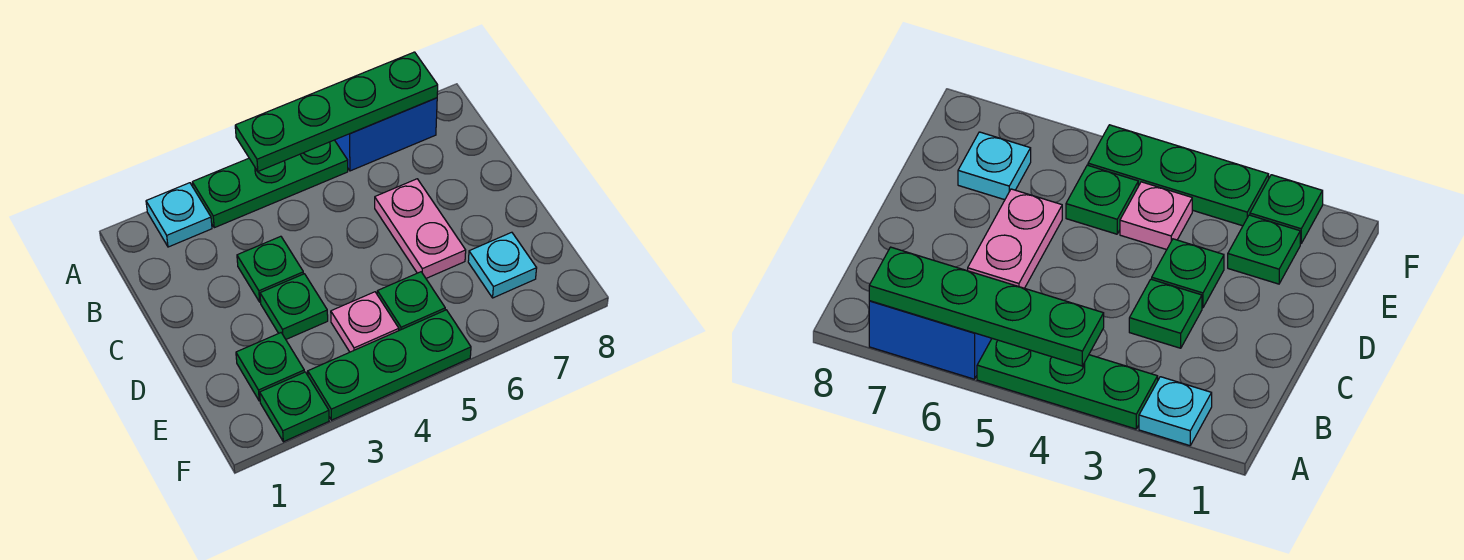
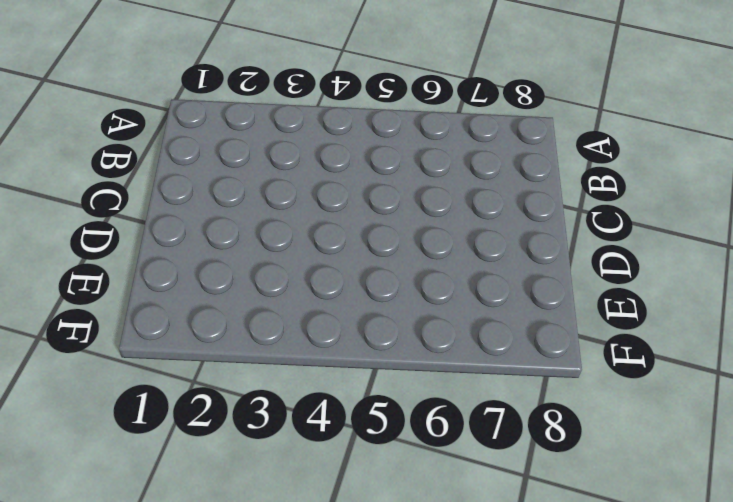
none -> cyan plate A2 level 1
none -> green plate A3:A5 level 1
none -> blue brick A6:A7 level 1

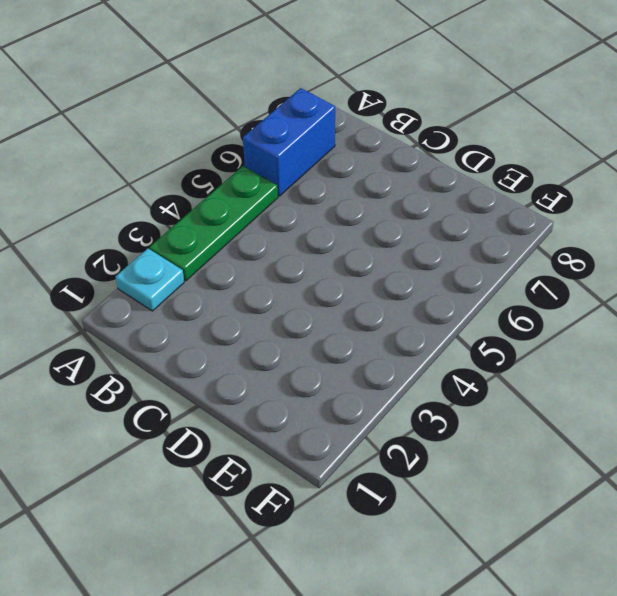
none -> green plate C3 level 1
none -> pink plate C6:D6 level 1
none -> green plate D3 level 1

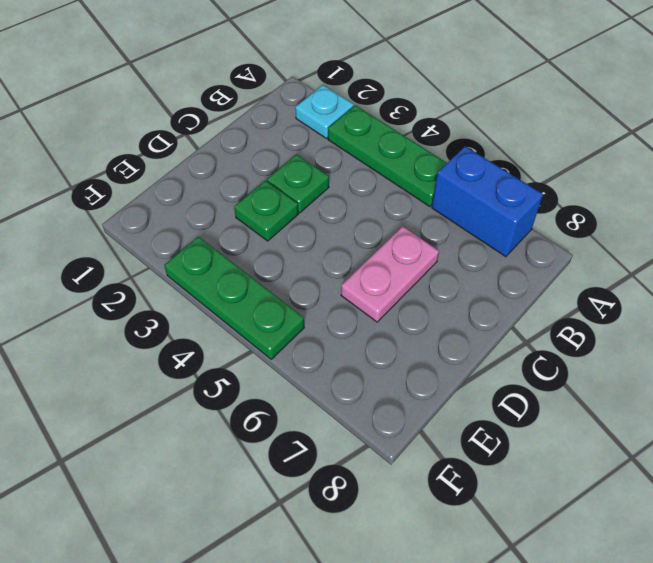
none -> green plate E2 level 1
none -> pink plate E4 level 1
none -> green plate E5 level 1

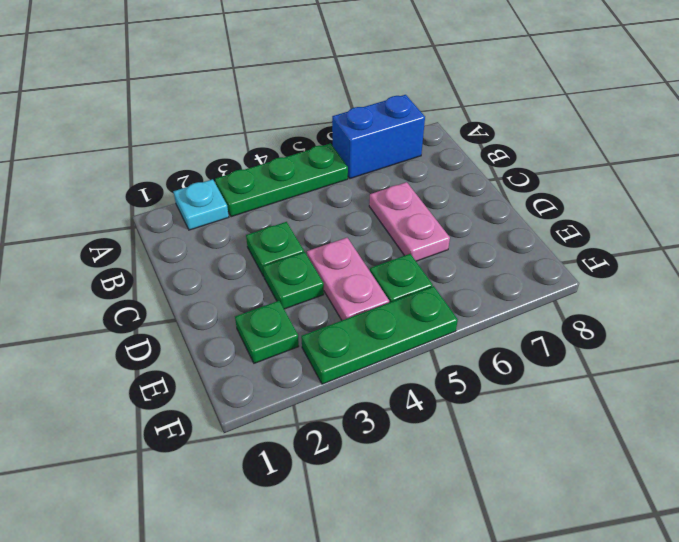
pink plate D4:E4 level 1 -> pink plate E4 level 1
none -> cyan plate E7 level 1
none -> green plate F2 level 1
none -> green plate A4:A7 level 2

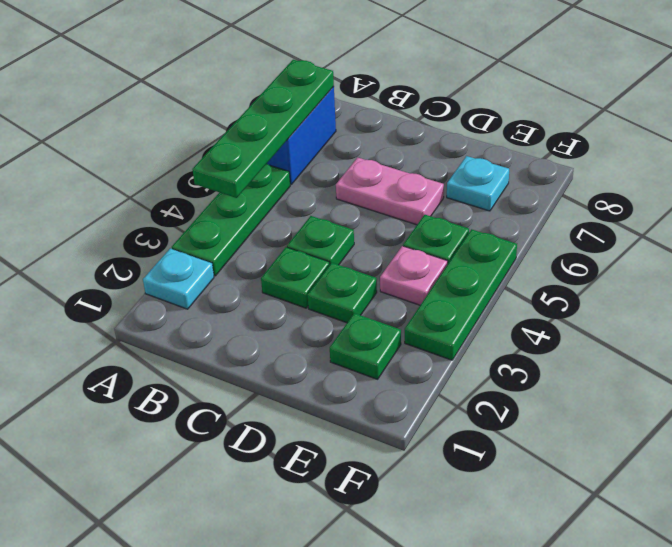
green plate C4 level 1 -> green plate F2 level 1

